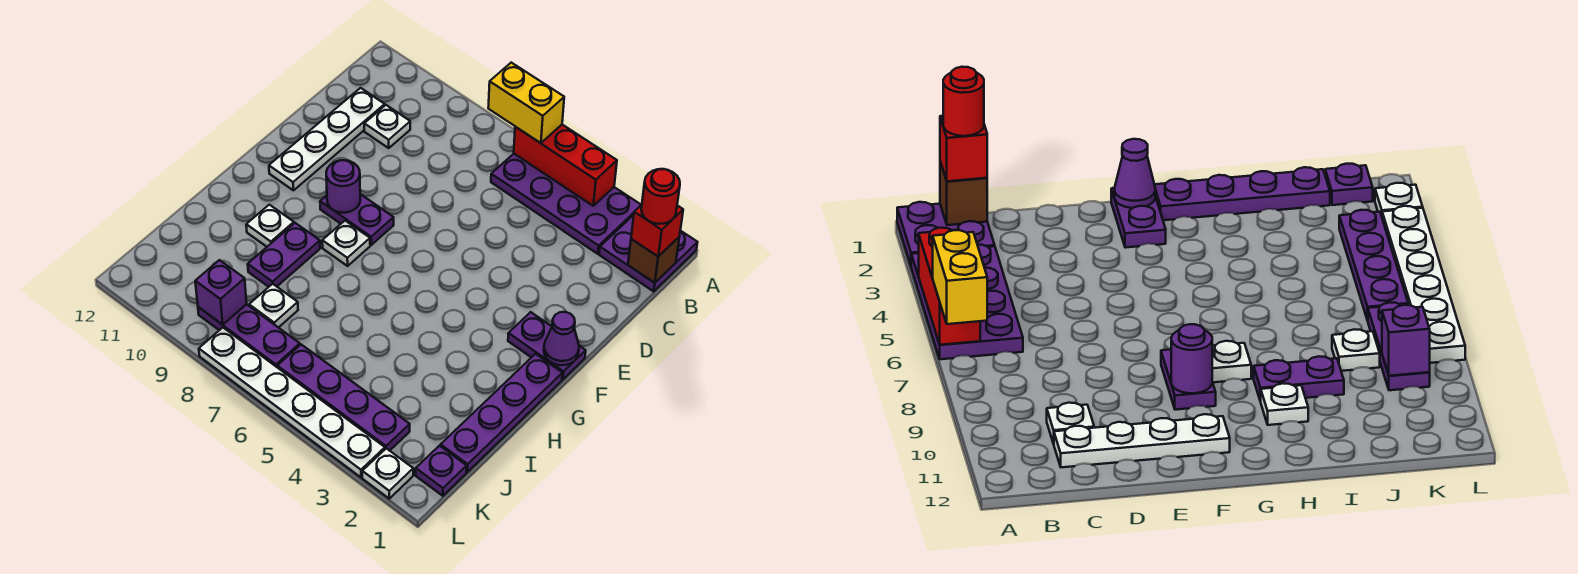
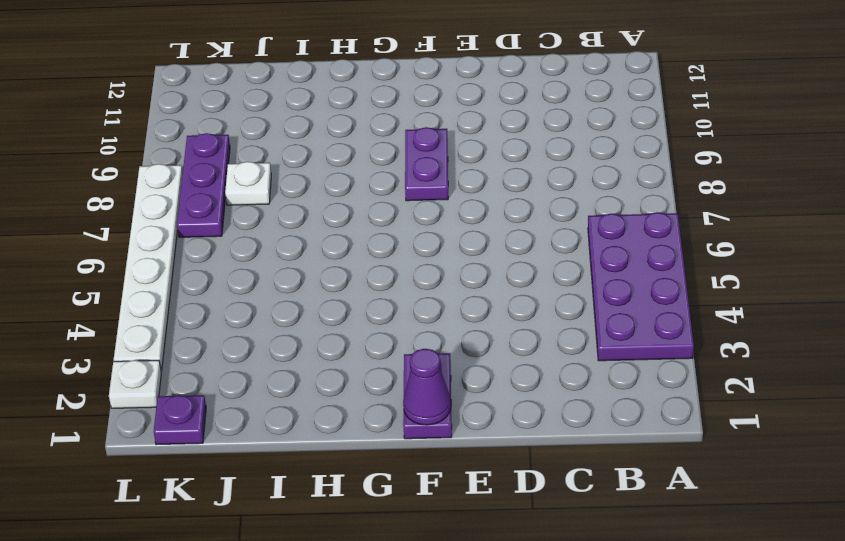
none -> purple plate A1:B2 level 1
none -> white plate C10 level 1
none -> white plate C11:F11 level 1

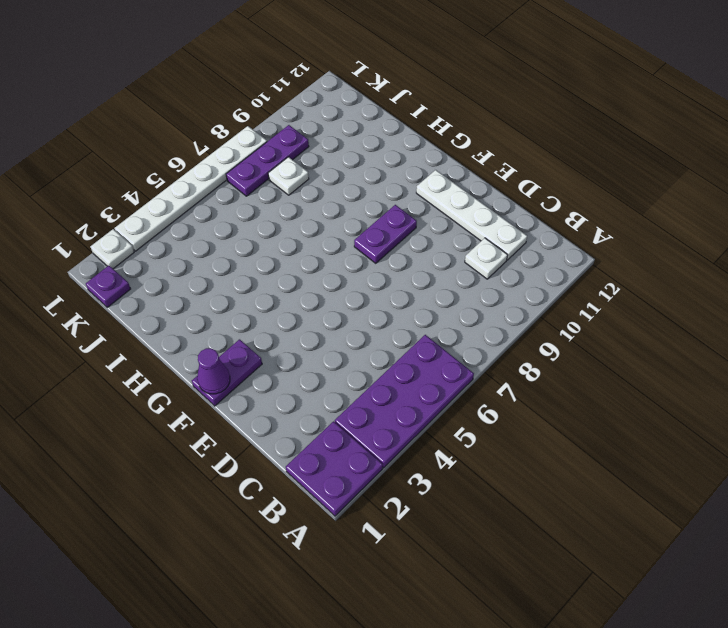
none -> purple plate G1:J1 level 1
none -> white plate G8 level 1
none -> purple plate H9:I9 level 1

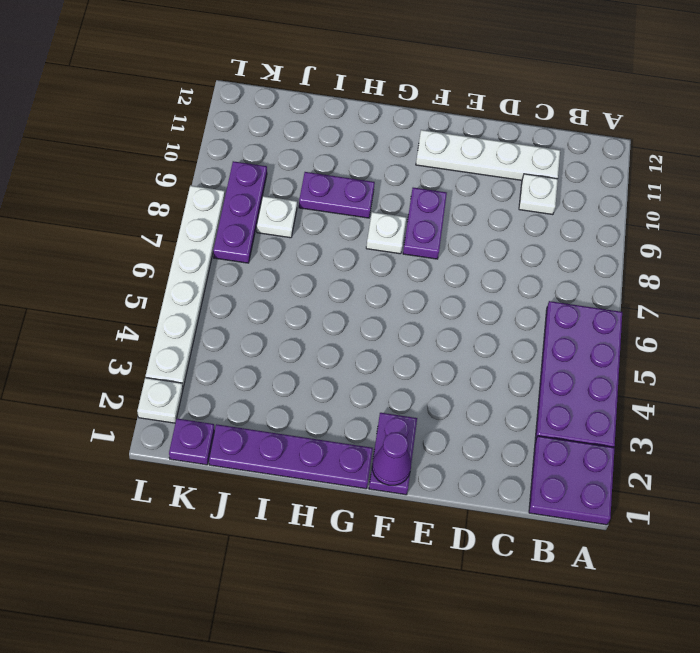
none -> white plate H10 level 1
none -> purple plate K3:K6 level 1
none -> red brick A4:A6 level 2

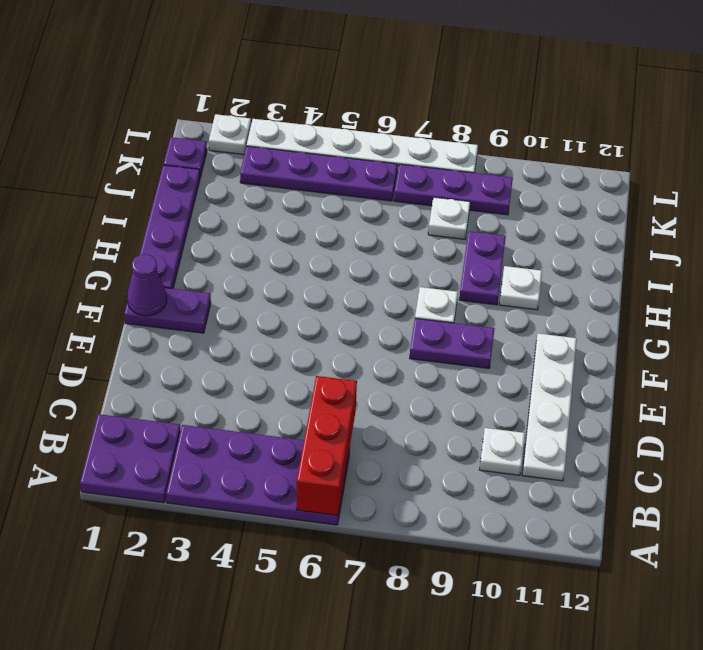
red brick A6:C6 level 2 -> red brick A4:A6 level 2
none -> brown brick B1 level 2
none -> purple round brick F9 level 2
none -> purple brick K9 level 2

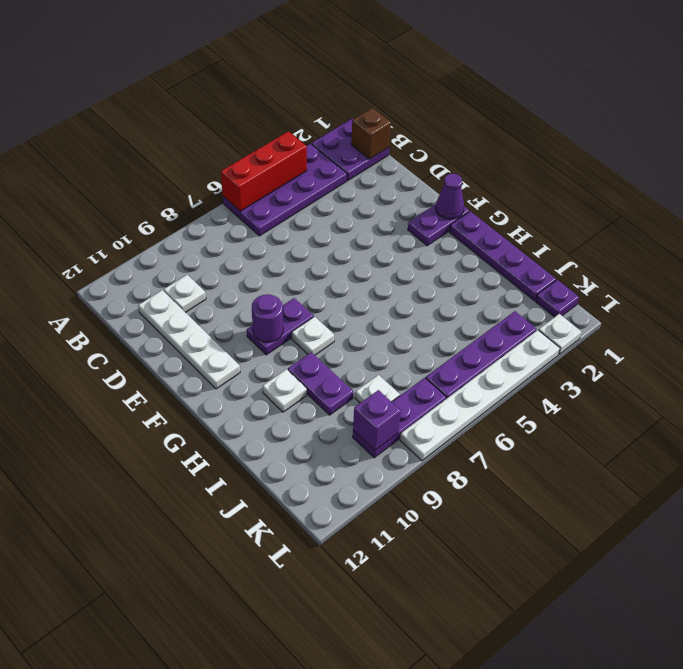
none -> yellow brick A6:A7 level 3
none -> red brick B1 level 3
none -> red round brick B1 level 4

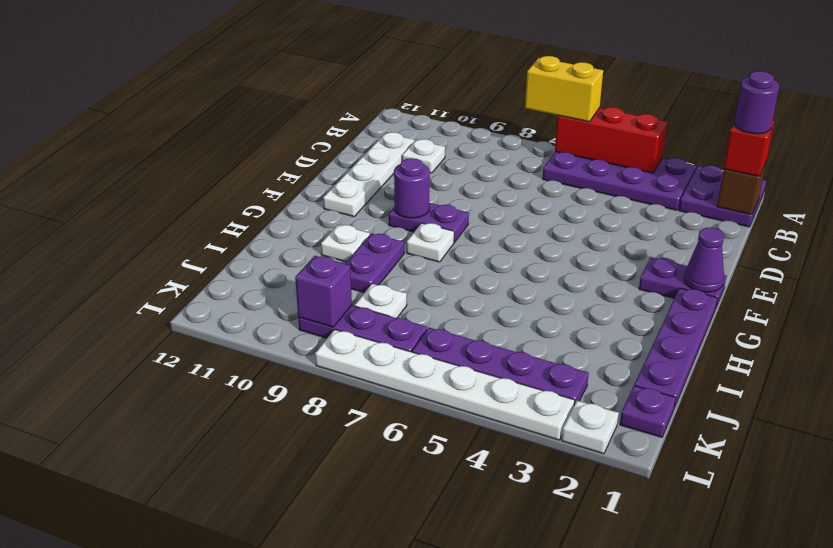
purple round brick B1 level 4 -> red round brick B1 level 4

